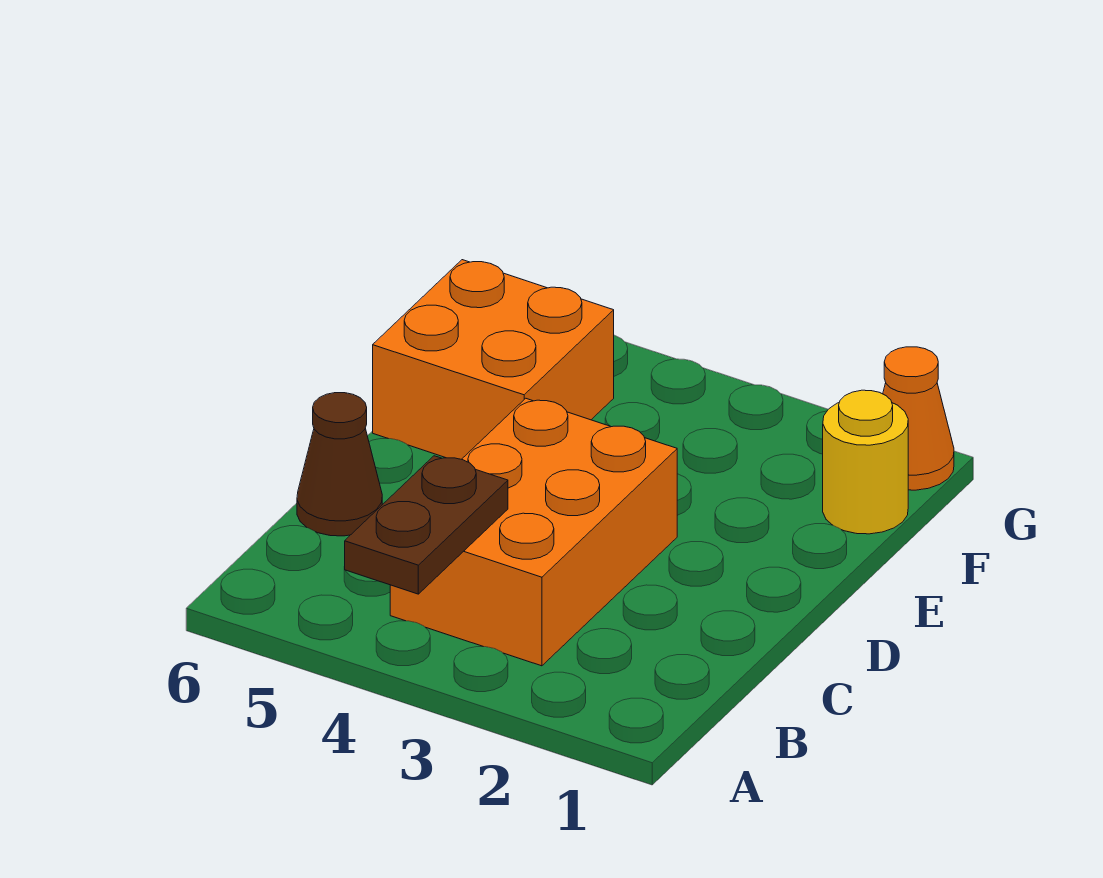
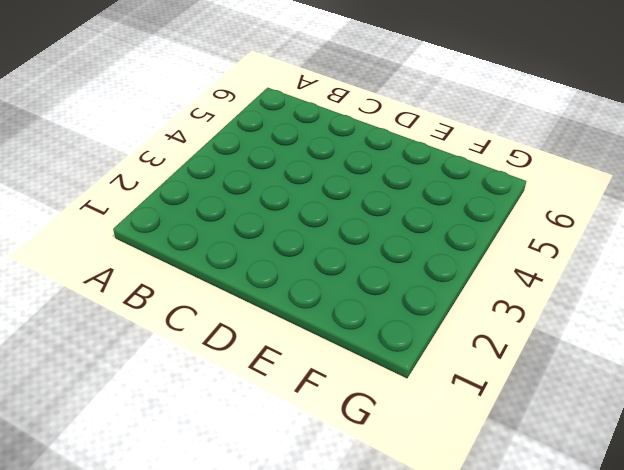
none -> orange brick B3:D4 level 1
none -> brown cone C6 level 1

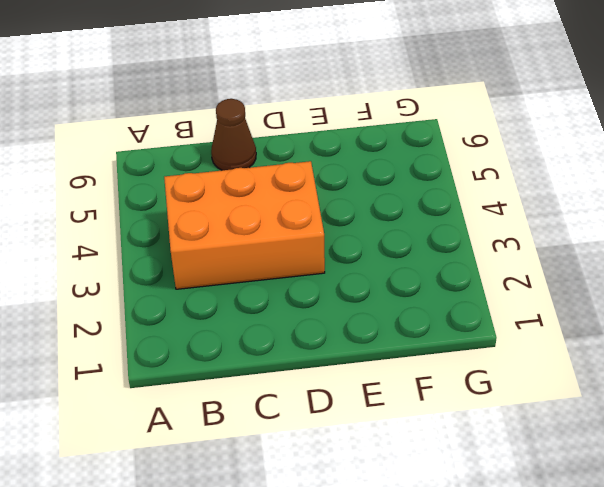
none -> orange brick E5:F6 level 1
none -> yellow round brick F1 level 1

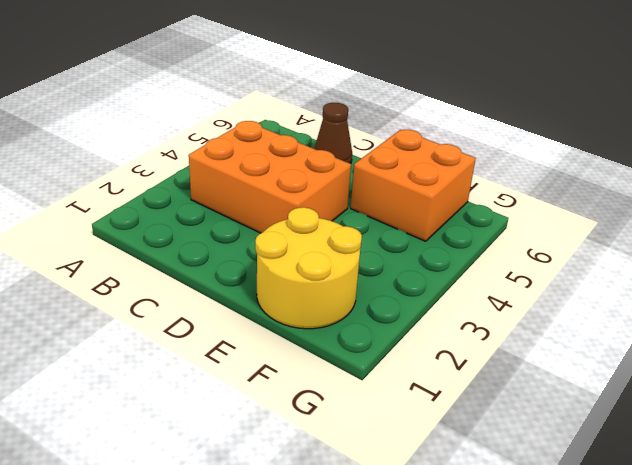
yellow round brick E1:F2 level 1 -> yellow round brick F1 level 1
none -> orange cone G1 level 1
none -> brown plate A4:B4 level 2

